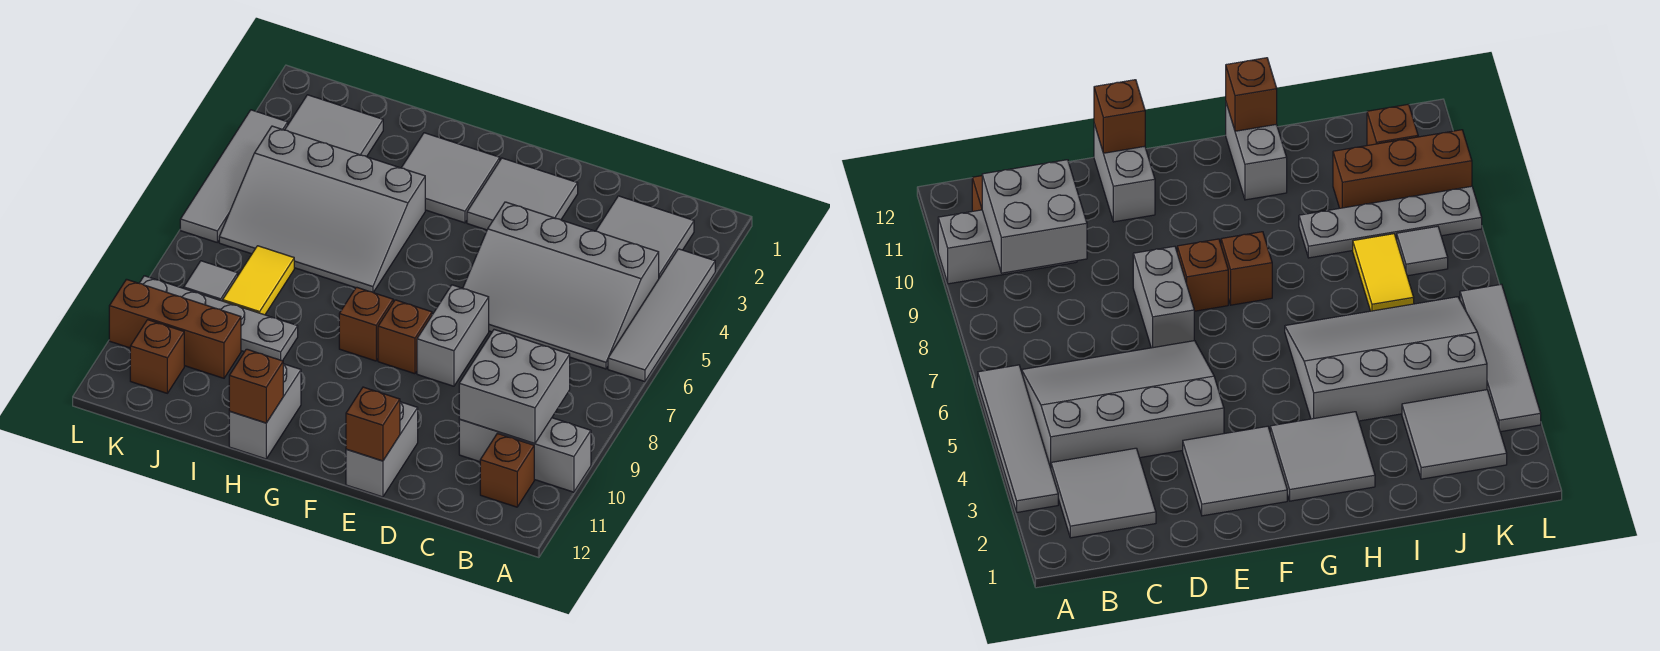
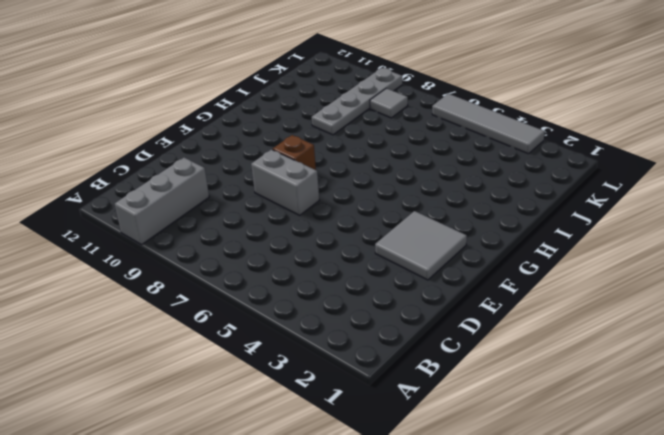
none -> grey tile A3:A6 level 1
none -> grey tile B2:C3 level 1
none -> grey slope B4:E6 level 1 top 4

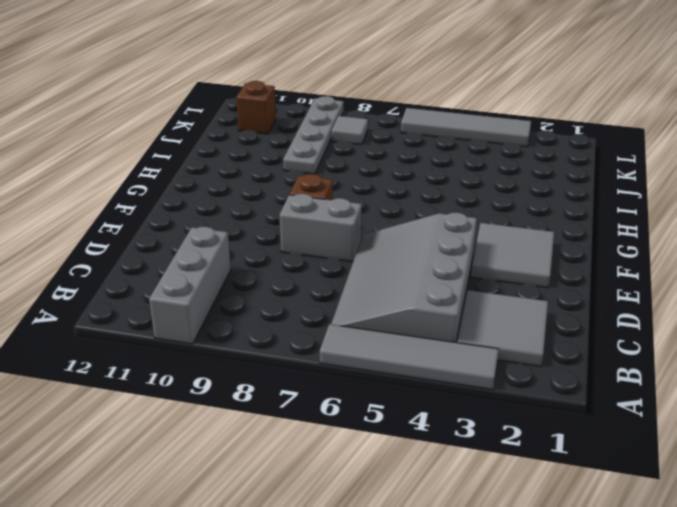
none -> brown brick B11 level 1
none -> grey brick E11:E12 level 1
none -> grey tile G2:H3 level 1

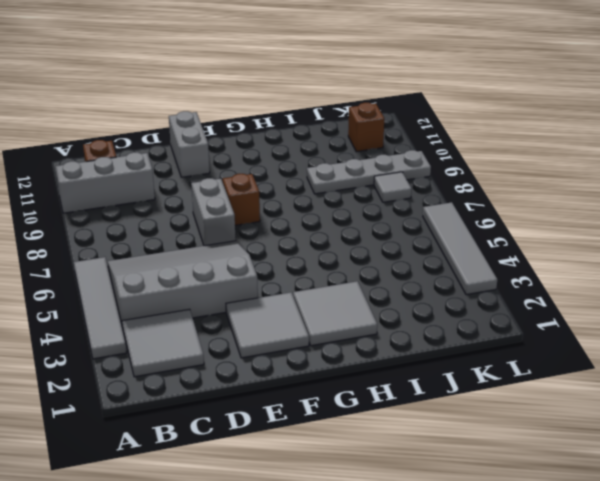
none -> brown brick G8 level 1
none -> grey slope H4:K6 level 1 top 4
none -> grey brick H11:H12 level 1

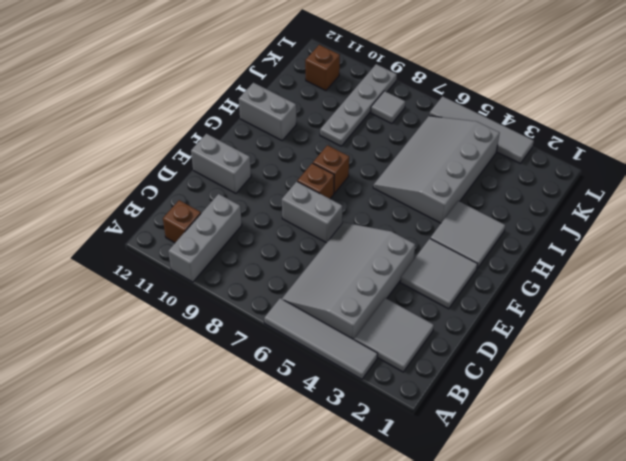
none -> grey tile J2:K3 level 1
none -> yellow tile J7:J8 level 1
none -> brown brick J10:L10 level 1

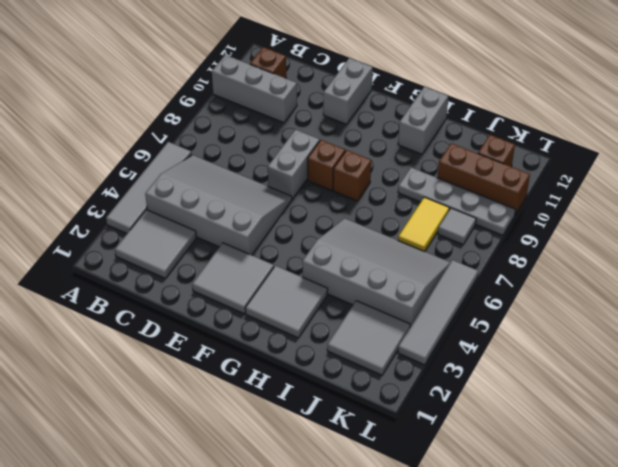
none -> grey brick B9:C10 level 2
none -> brown brick E12 level 2
none -> brown brick H12 level 2

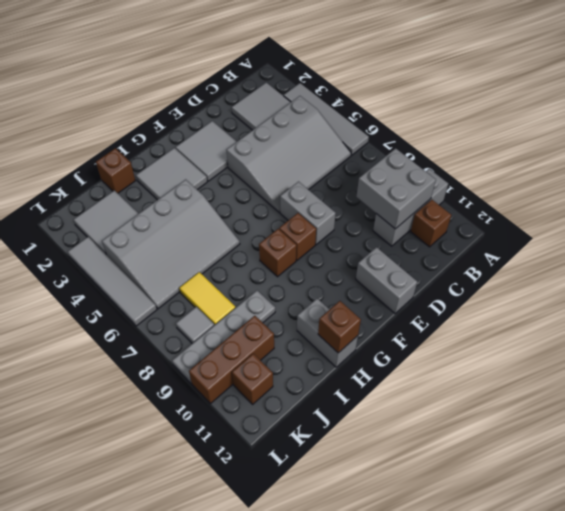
brown brick I1 level 1 -> brown brick E12 level 2

